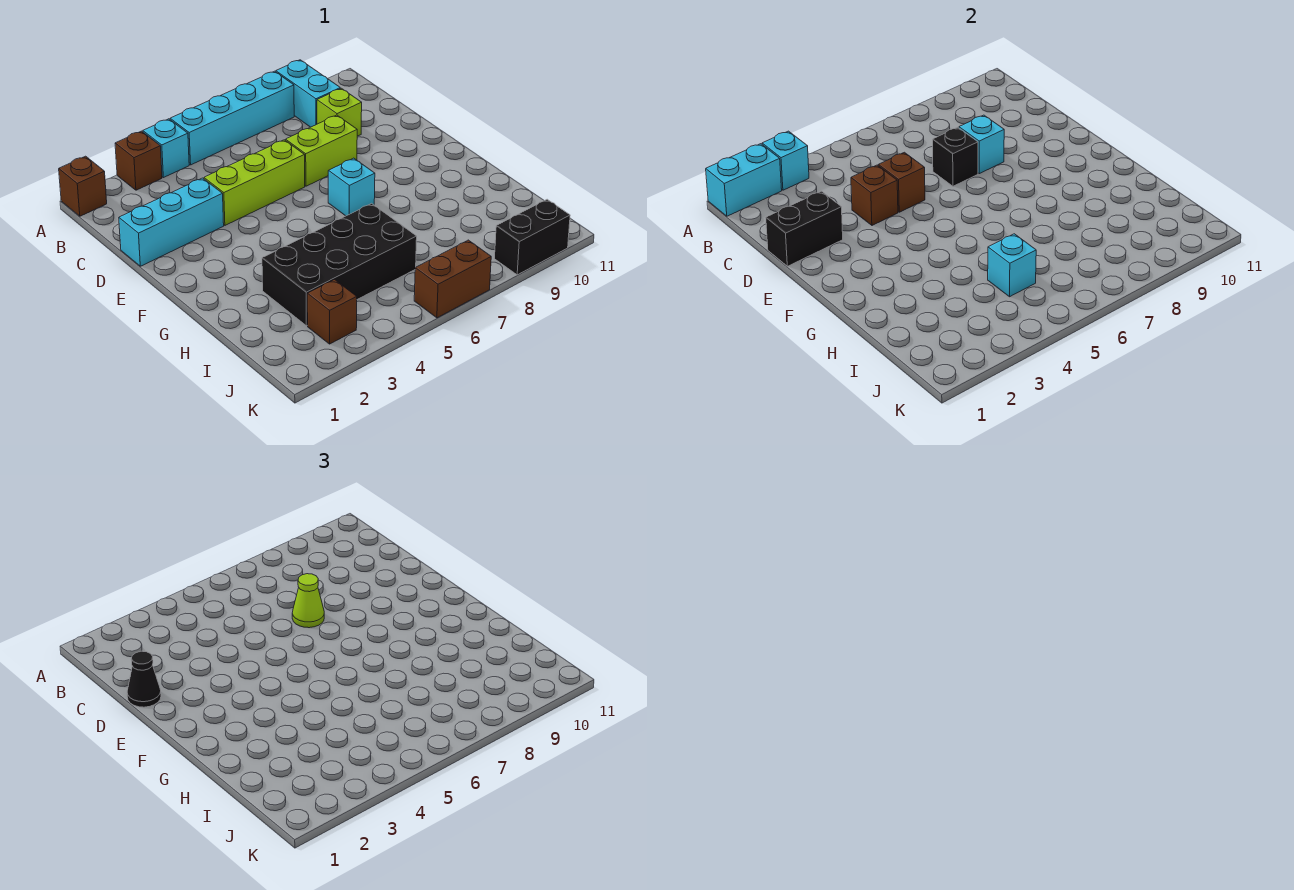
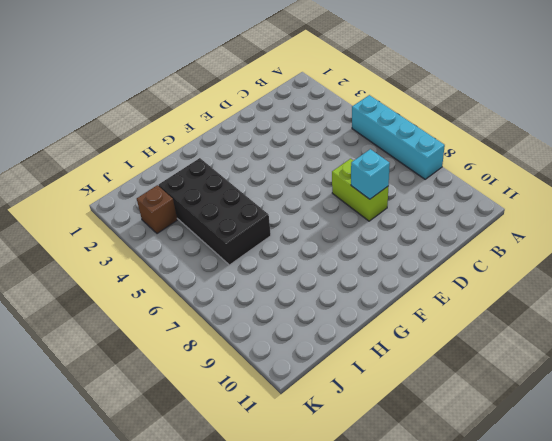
none -> brown brick A1 level 1
none -> brown brick A3 level 1
none -> cyan brick A4 level 1

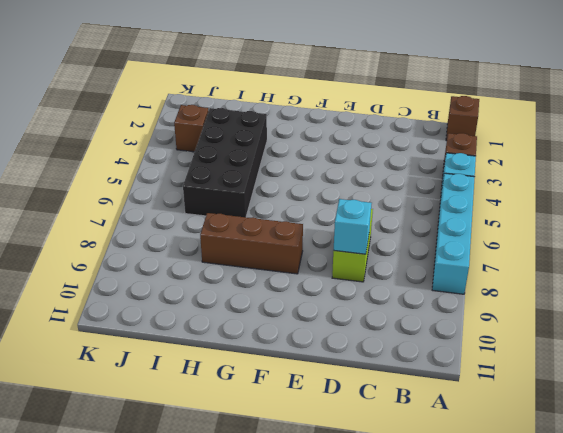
brown brick F8:H8 level 1 -> none
none -> cyan brick A9:B9 level 1
none -> lime brick C9 level 1
none -> cyan brick D1:D3 level 1

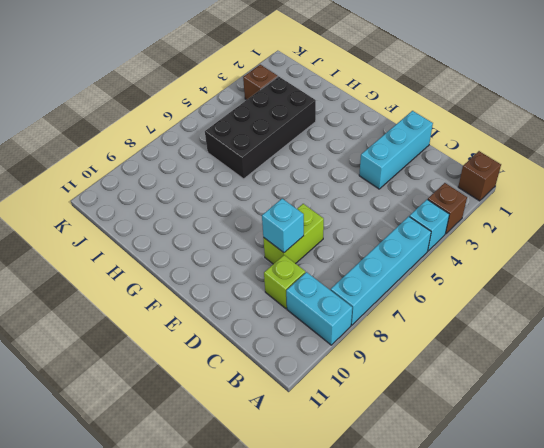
none -> lime brick D4:D6 level 1
none -> cyan brick F7 level 1
none -> brown brick K6:K7 level 1

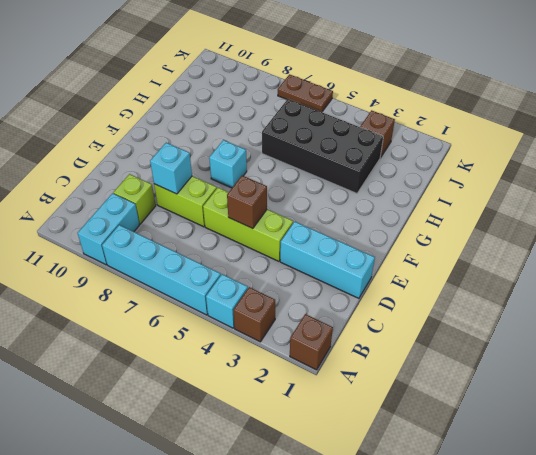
brown plate K6:K7 level 1 -> brown brick K6:K7 level 1
none -> black brick K9:K10 level 1
none -> cyan brick A1:A2 level 2
none -> cyan brick A3 level 2

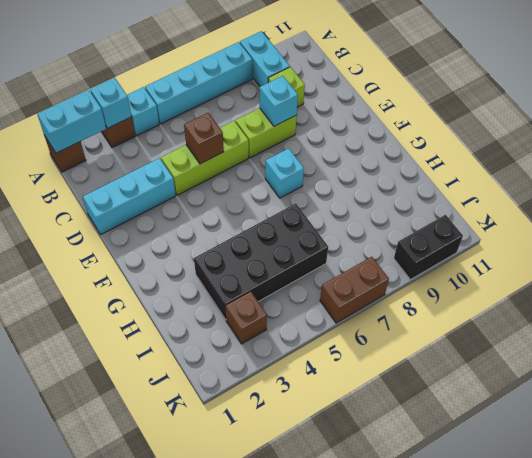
none -> black brick D1:D2 level 2
none -> brown brick D4 level 2
none -> black brick D7 level 2

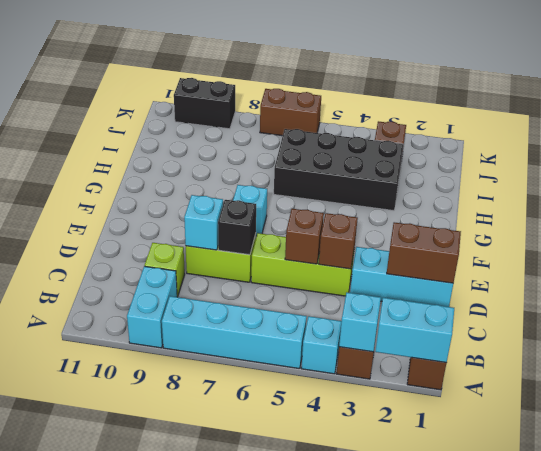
brown brick D1:D2 level 2 -> black brick D1:D2 level 2
none -> cyan brick I5 level 2
none -> black cone D1 level 3
none -> lime cone D7 level 3

